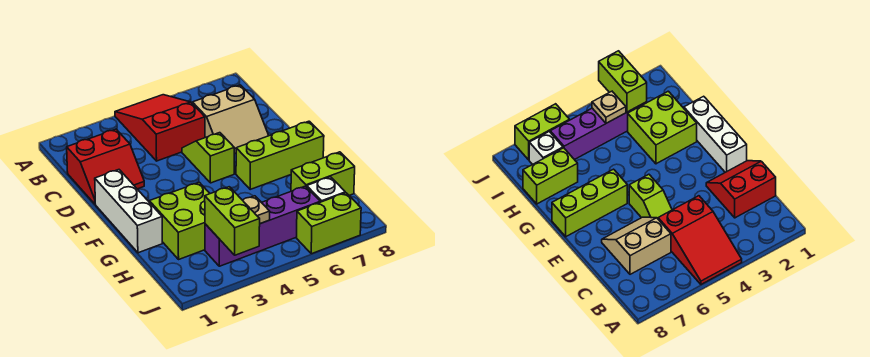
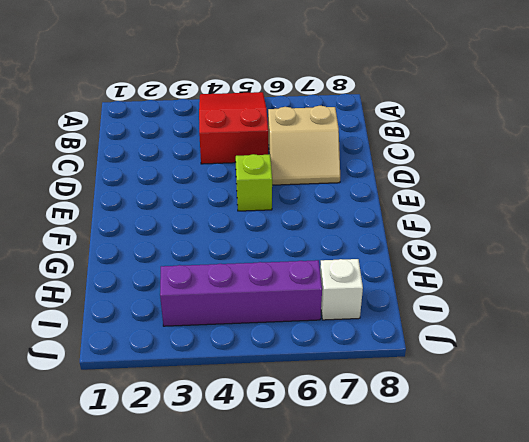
none -> red slope C1:D2 level 1 top C
none -> white brick E1:G1 level 1
none -> lime brick F6:F8 level 1

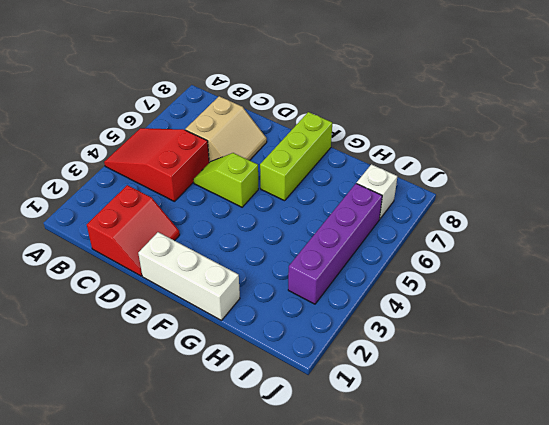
none -> lime brick G2:H3 level 1
none -> lime brick H7:H8 level 1
none -> lime brick J6:J7 level 1

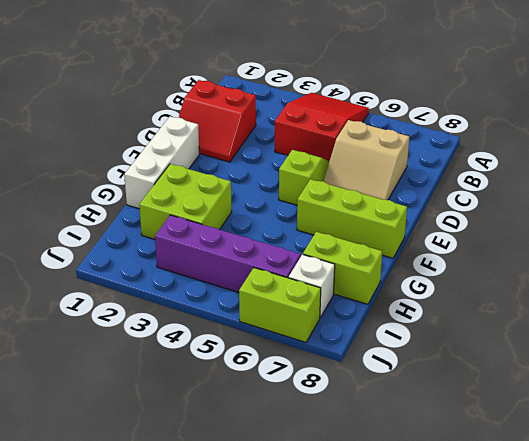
none -> lime brick I3:J3 level 2
none -> tan plate I4 level 2

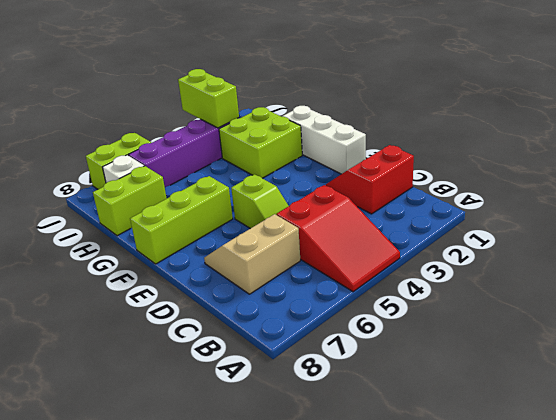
none -> tan plate I4 level 2

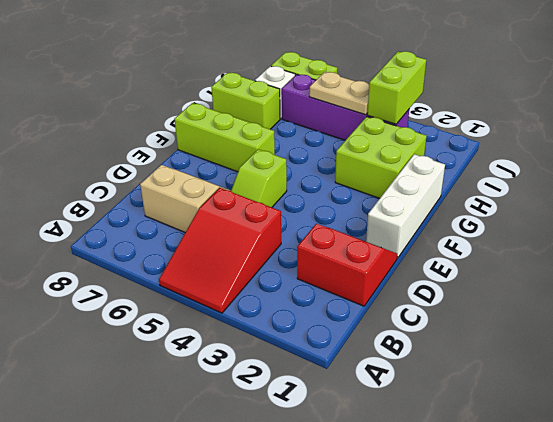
tan plate I4:I5 level 2 -> tan plate I4 level 2

